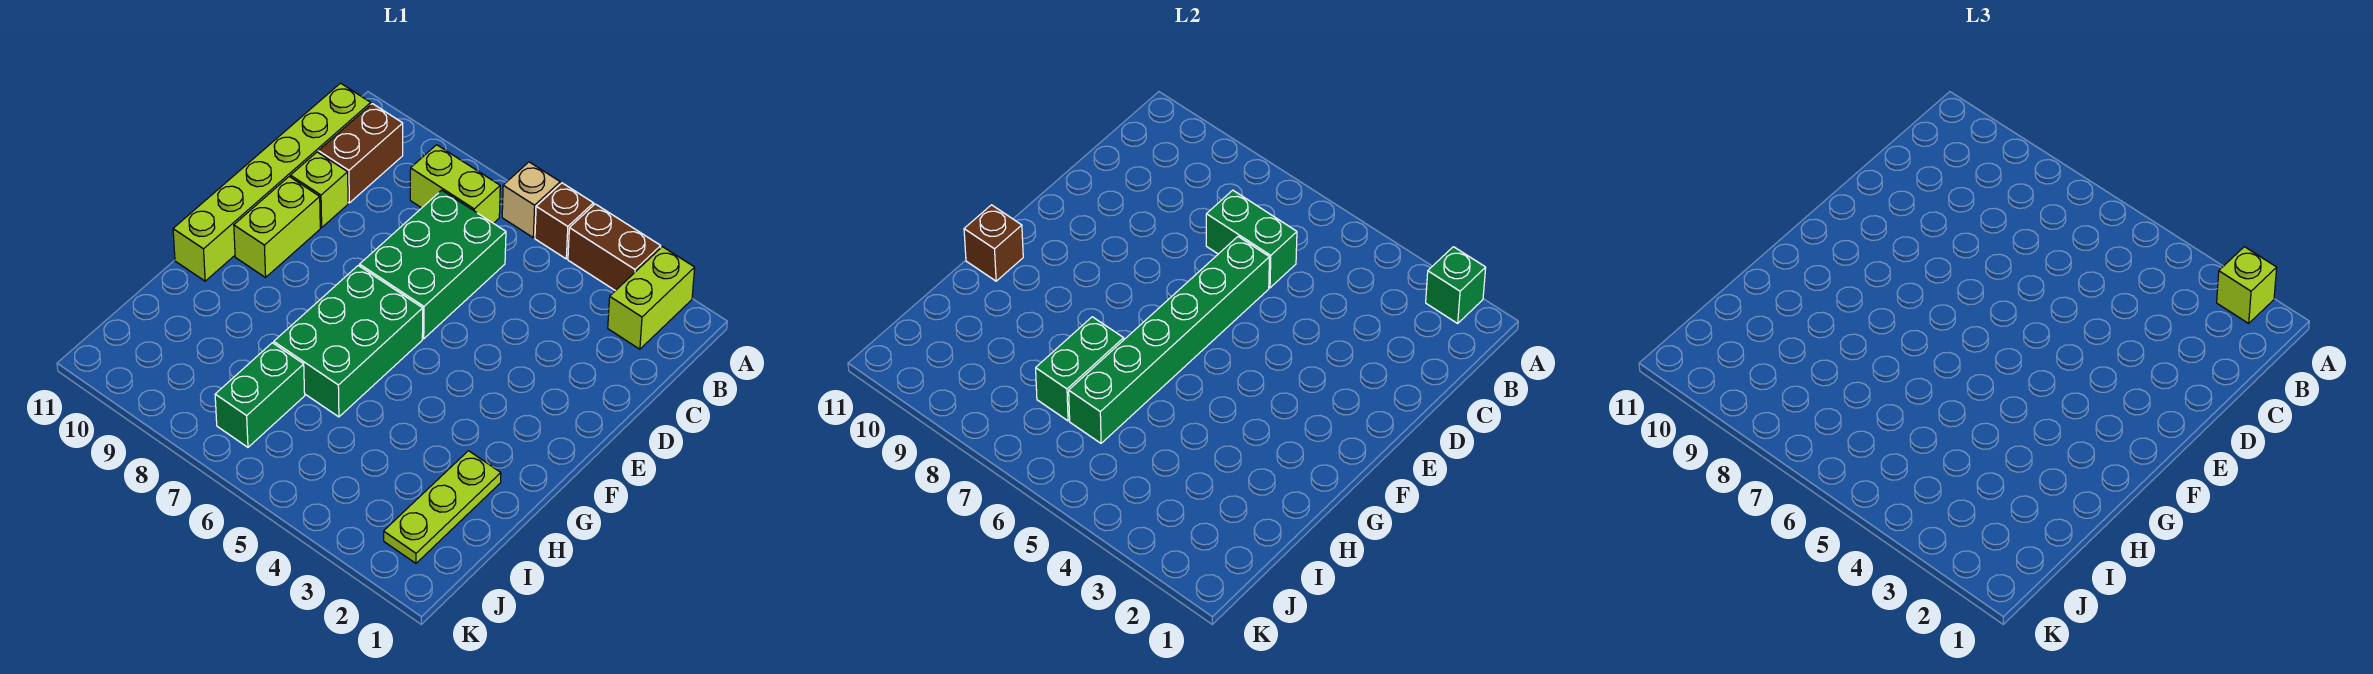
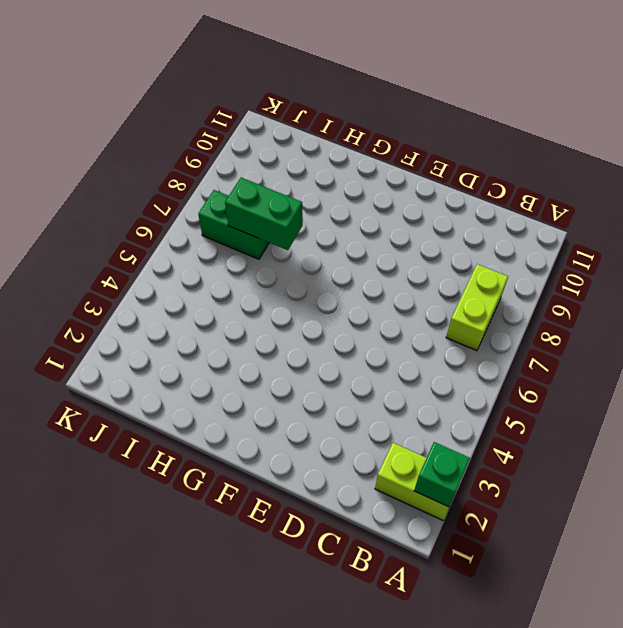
none -> brown brick A3:A4 level 1
none -> brown brick A5 level 1
none -> tan brick A6 level 1

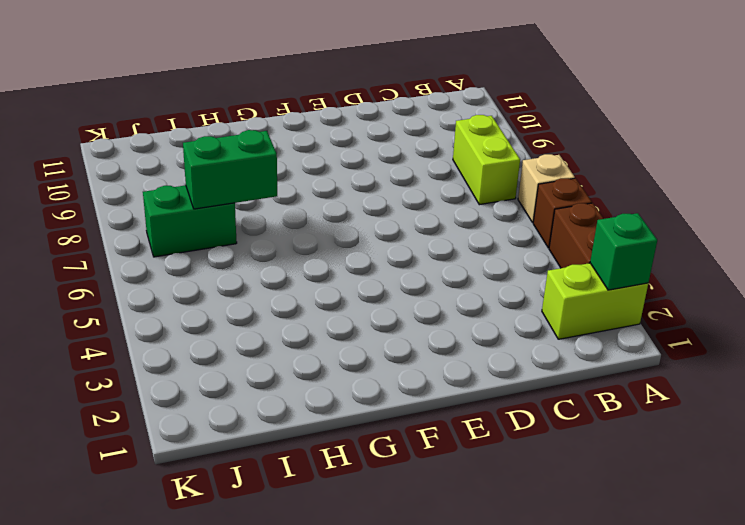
none -> brown brick B10:C10 level 1
none -> lime brick B11:G11 level 1
none -> green brick C6:E7 level 1

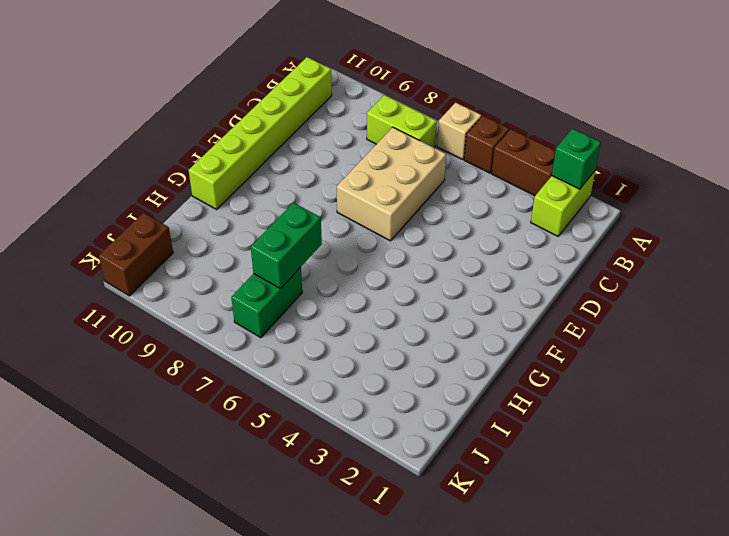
tan brick C6:E7 level 1 -> green brick C6:E7 level 1
brown brick J11:K11 level 1 -> brown brick B10:C10 level 1
none -> lime brick D10 level 1
none -> lime brick E10:F10 level 1
none -> green brick F6:H7 level 1

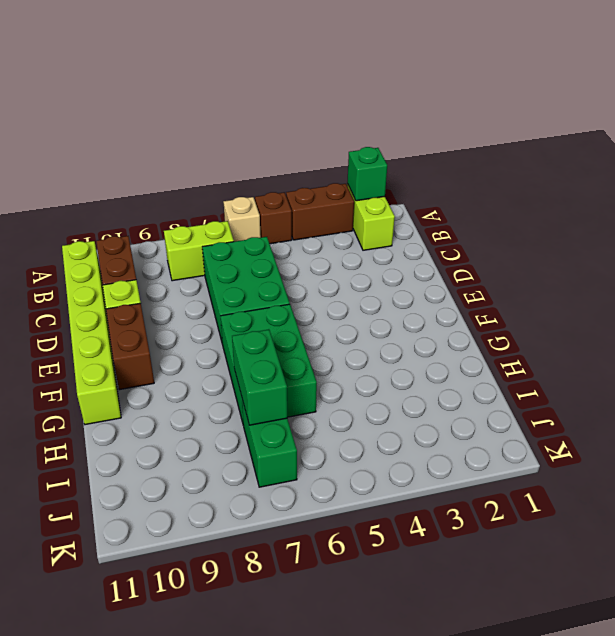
brown brick E10:F10 level 1 -> lime brick E10:F10 level 1
none -> lime plate H2:J2 level 1
none -> green brick C6:C7 level 2
none -> green brick D6:I6 level 2

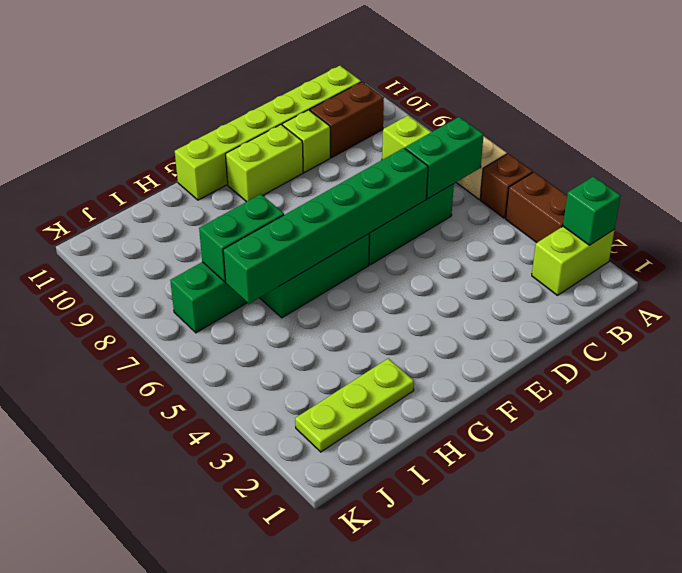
green brick B6:C6 level 2 -> green brick C6:C7 level 2
none -> brown brick G11 level 2
none -> lime brick A2 level 3

